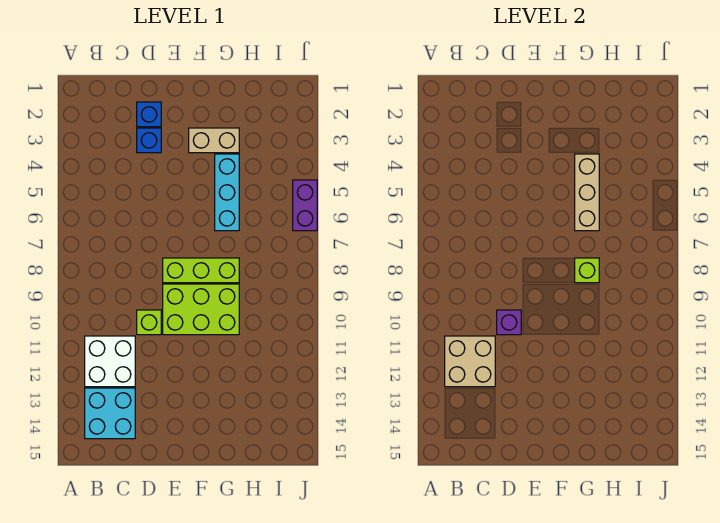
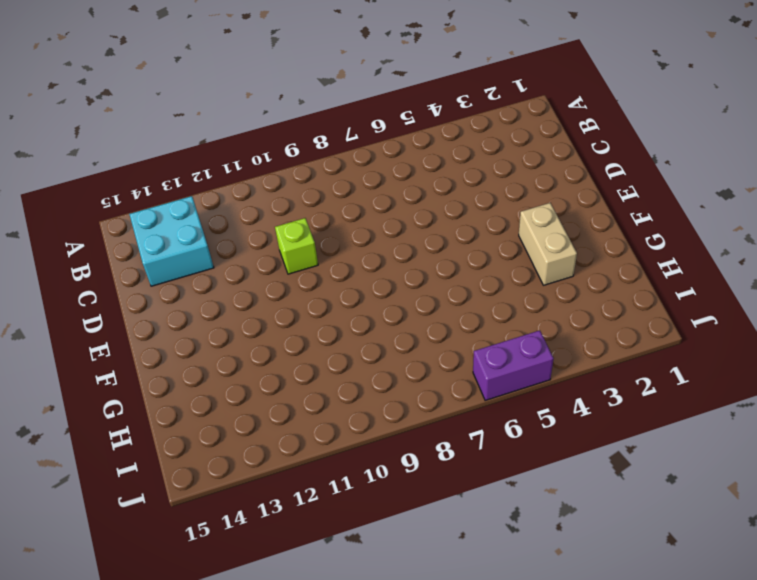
none -> white brick B11:C12 level 1
none -> blue brick D2 level 1
none -> blue brick D3 level 1

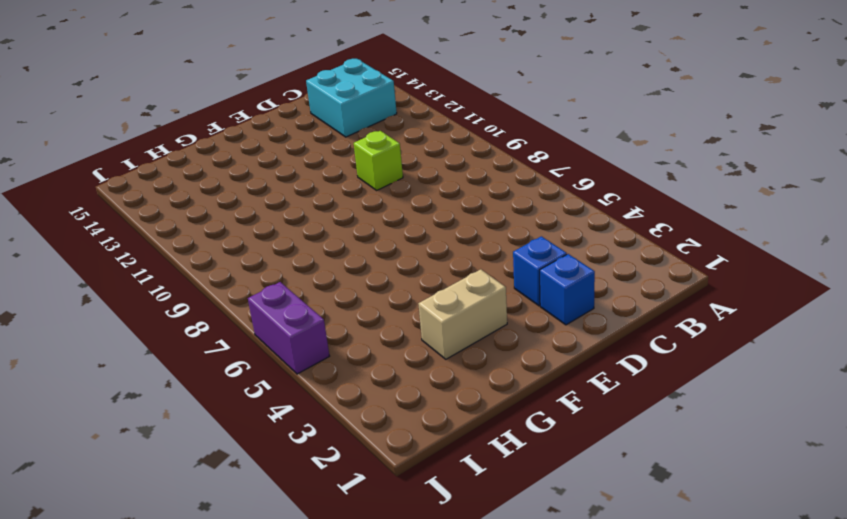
none -> white brick B11:C12 level 1
none -> lime brick E8:G8 level 1
none -> lime brick E9:G10 level 1

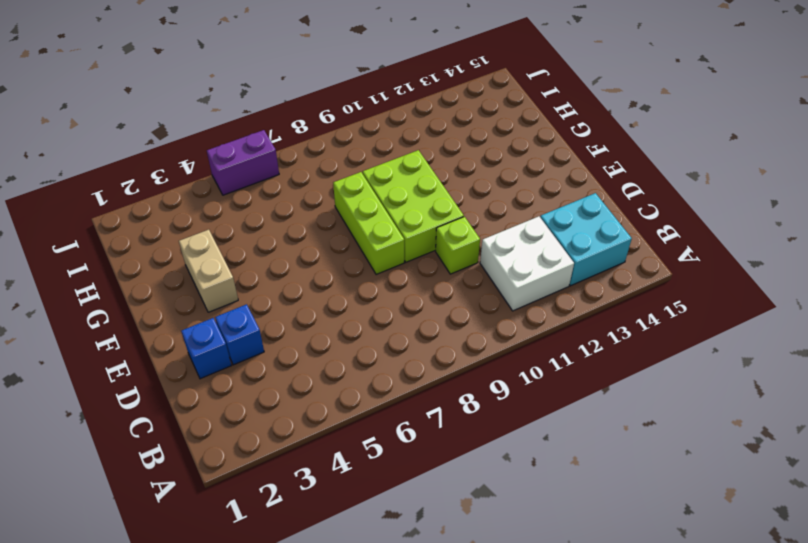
none -> cyan brick G4:G6 level 1
none -> tan brick B11:C12 level 2
none -> purple brick D10 level 2

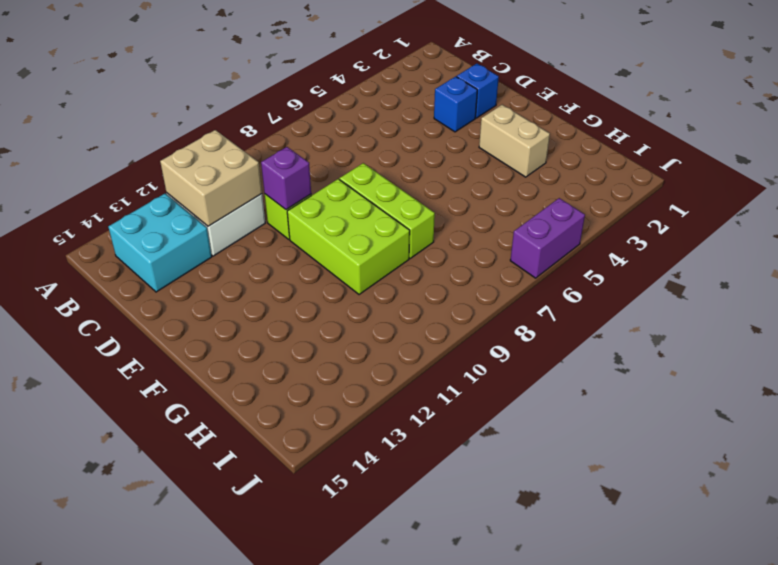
none -> cyan brick G4:G6 level 1
none -> tan brick G4:G6 level 2
none -> lime brick G8 level 2

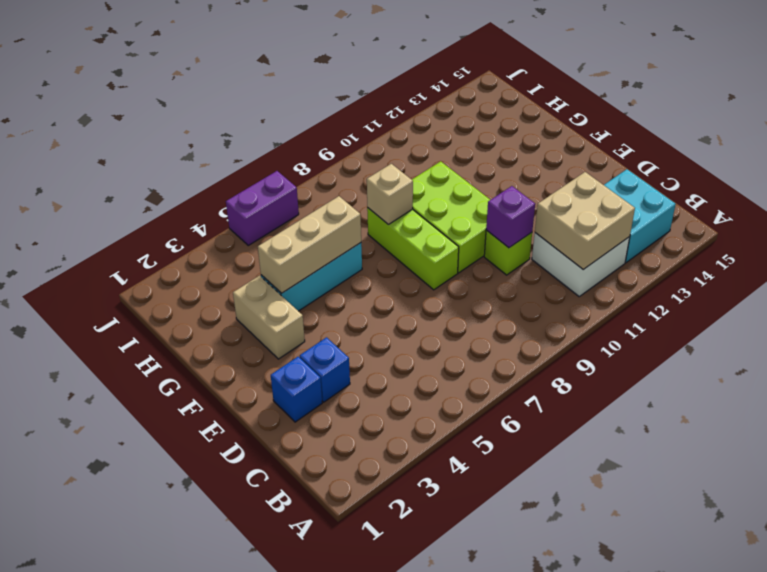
tan brick G8 level 2 -> lime brick G8 level 2

